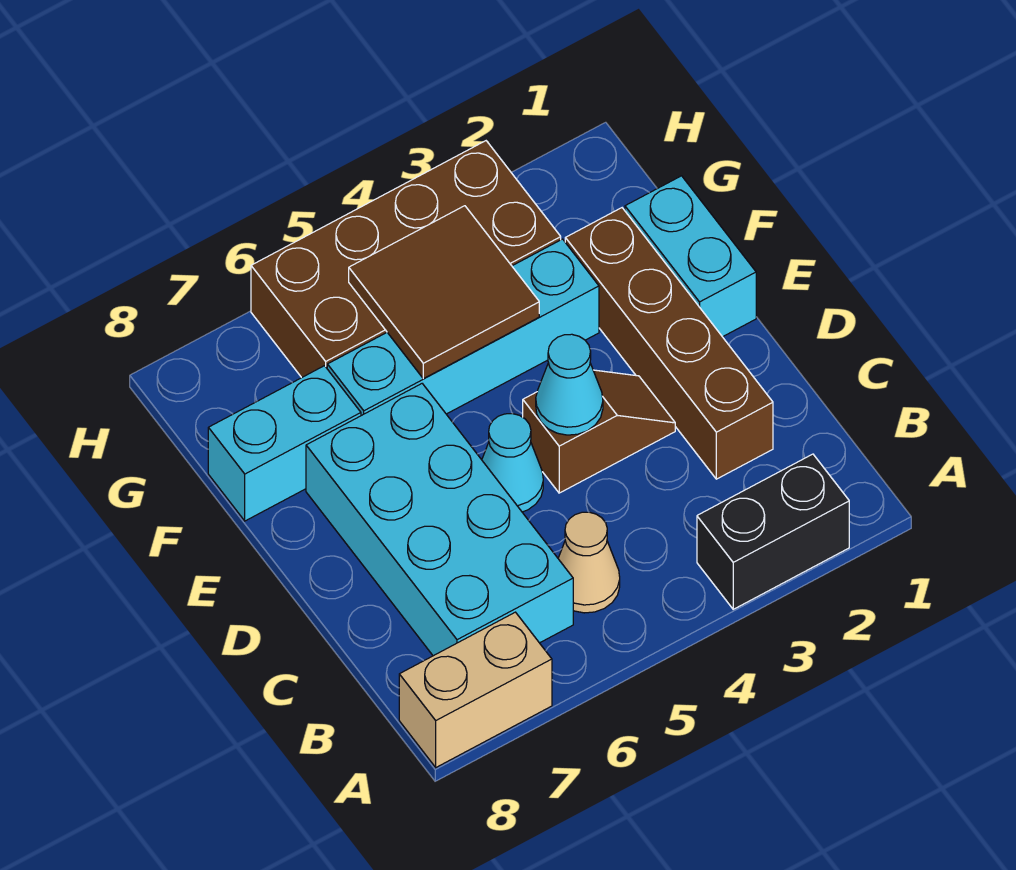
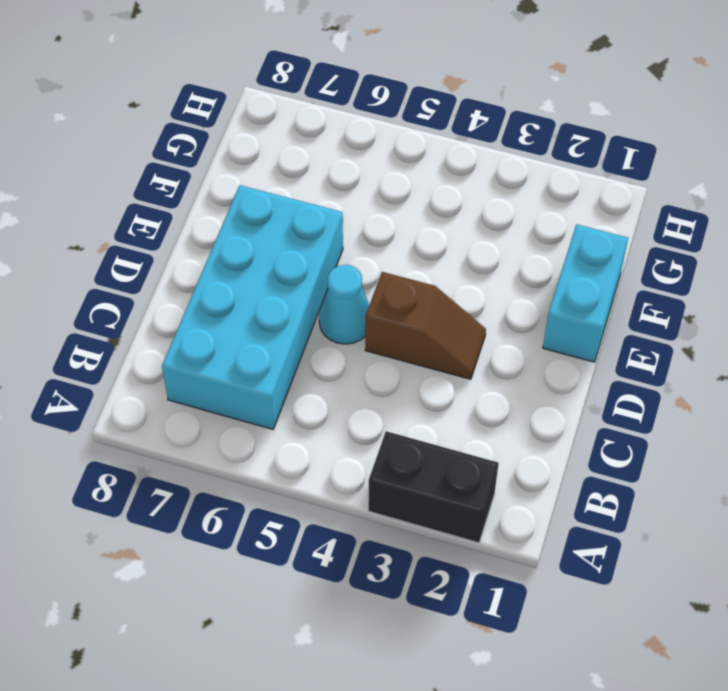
none -> tan brick A7:A8 level 1
none -> tan cone B5 level 1
none -> brown brick C2:F2 level 1

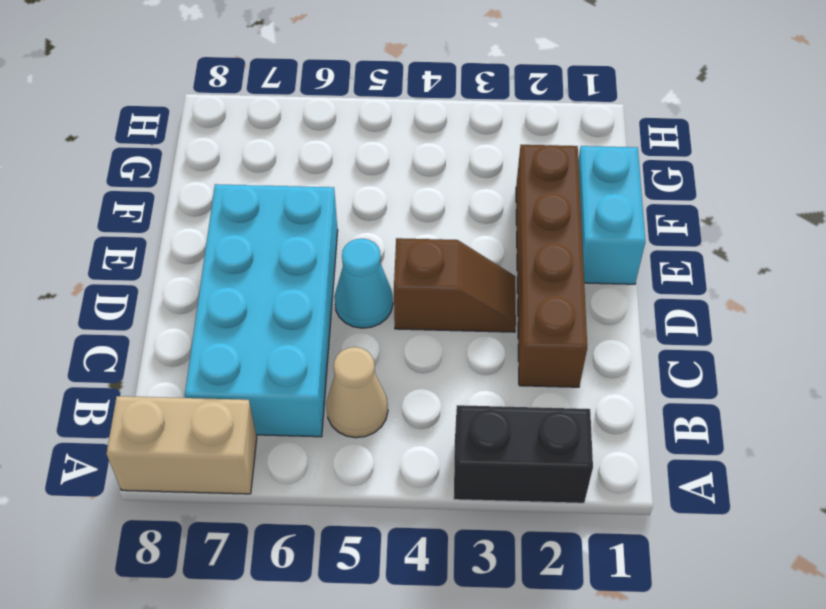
none -> cyan brick F3:F6 level 1
none -> cyan brick F7:F8 level 1
none -> brown brick G3:H6 level 1

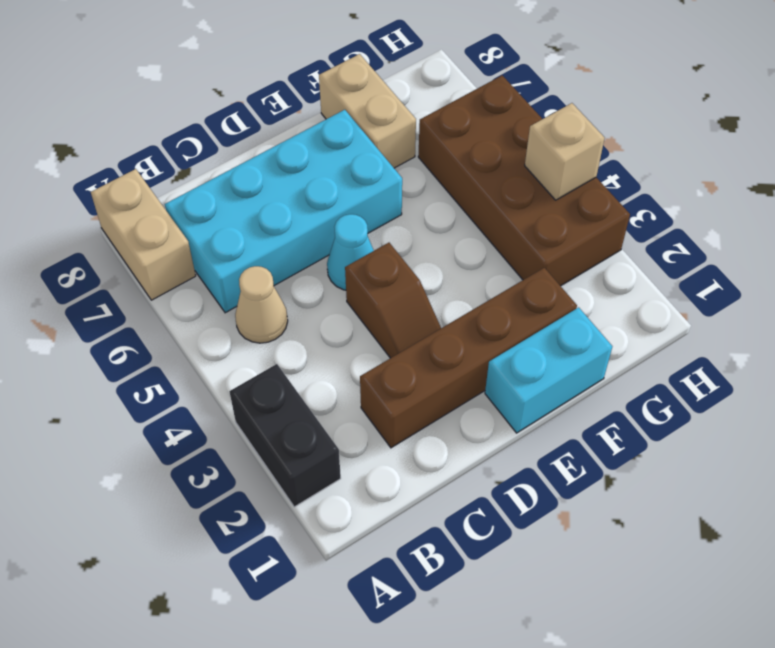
tan brick F7:F8 level 1 -> cyan brick F7:F8 level 1
tan brick H4 level 2 -> none
none -> cyan brick F3:F6 level 1
none -> cyan cone D4 level 2
none -> brown tile F4:G5 level 2

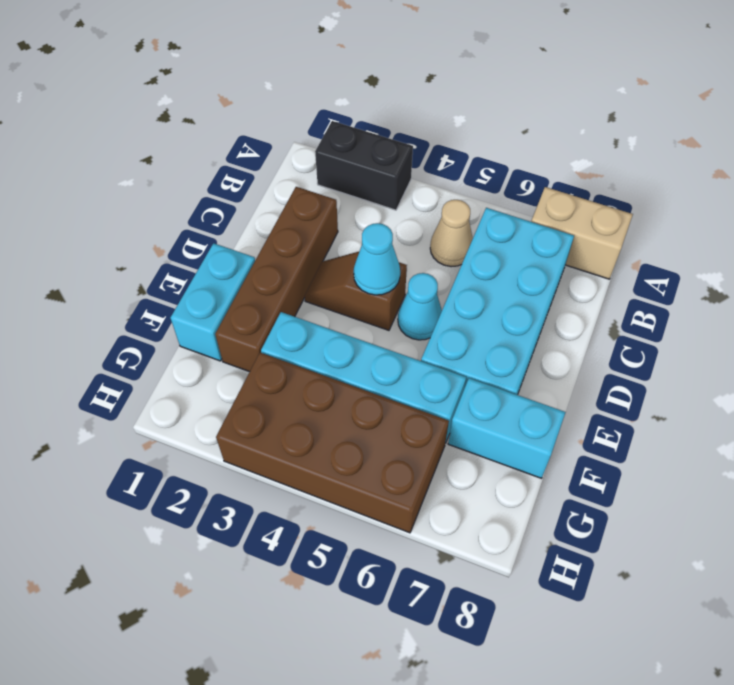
none -> brown tile F4:G5 level 2

